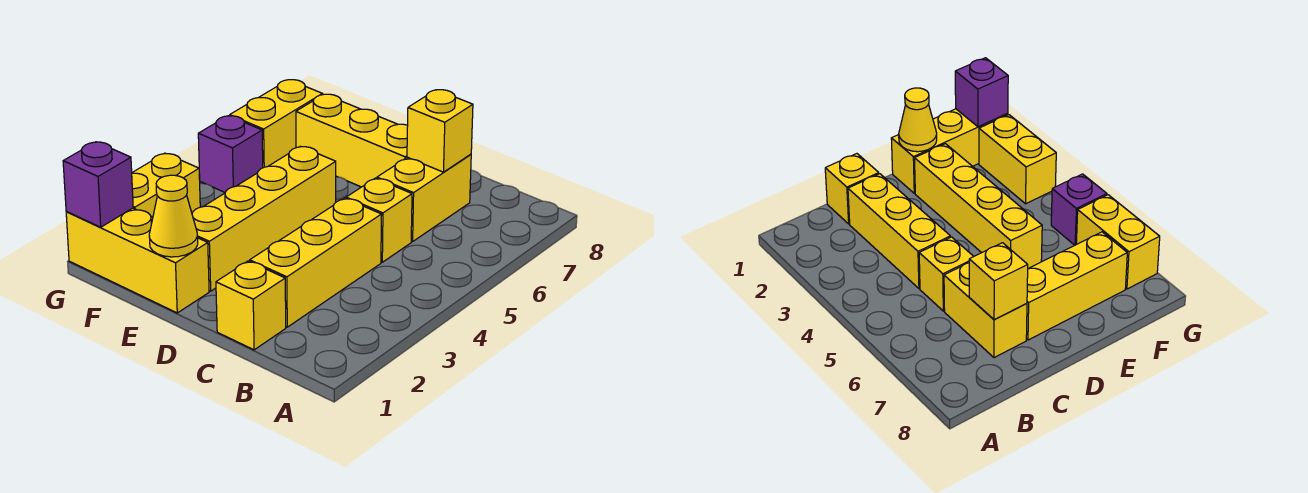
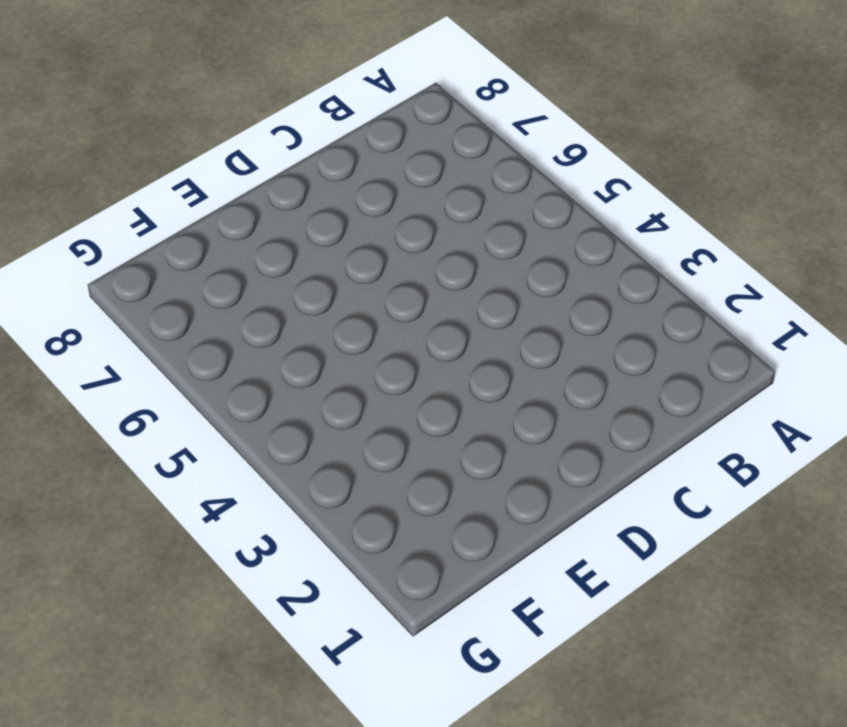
none -> yellow brick C1 level 1
none -> yellow brick C2:C4 level 1
none -> yellow brick C5 level 1

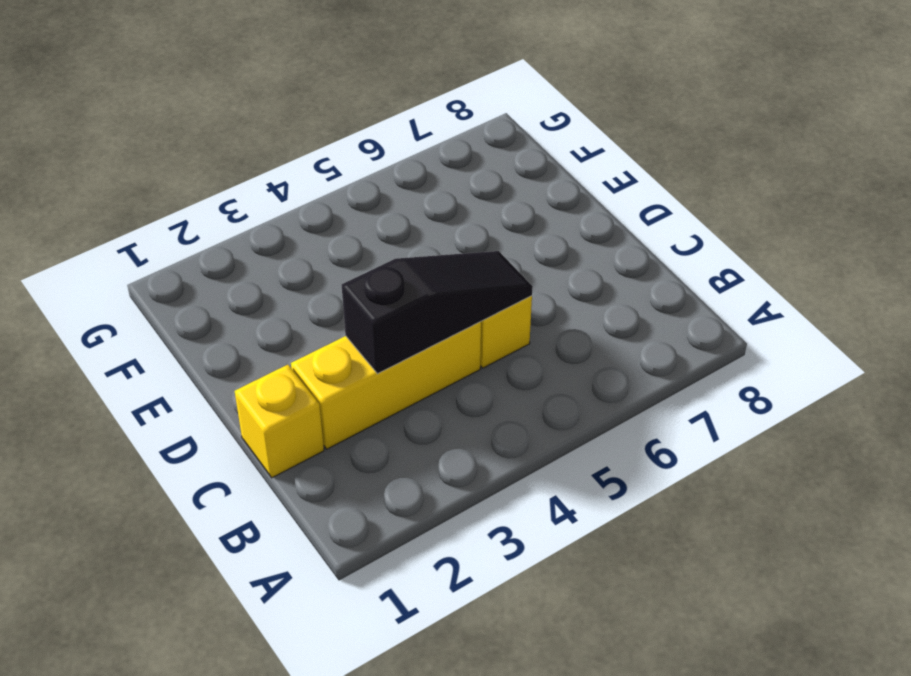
black slope C3:C5 level 2 top 3 -> none
none -> yellow brick C6:C7 level 1
none -> yellow brick D7:F7 level 1
none -> yellow brick E1:G1 level 1

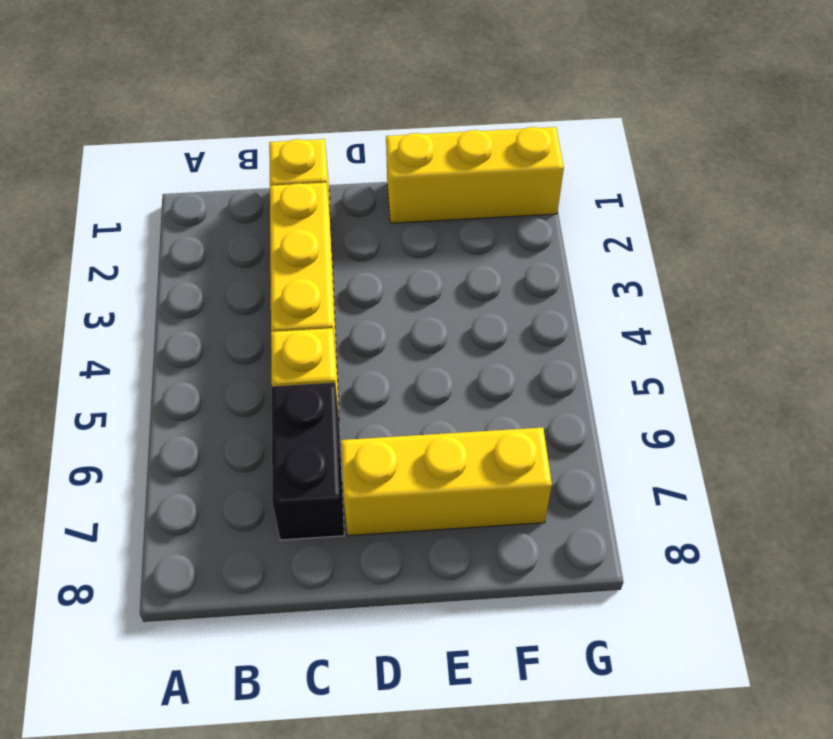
black brick C6:C7 level 1 -> yellow brick C6:C7 level 1
none -> yellow brick E2:E5 level 1
none -> yellow brick G2:G3 level 1
none -> purple brick G5 level 1

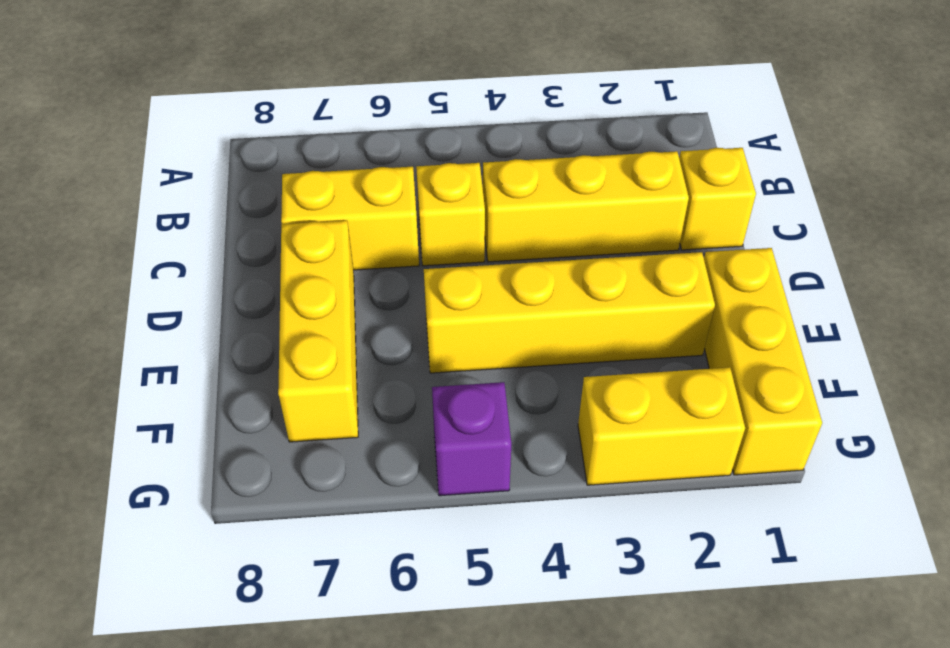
none -> yellow brick G6:G7 level 1
none -> yellow brick C7 level 2
none -> yellow cone E1 level 2

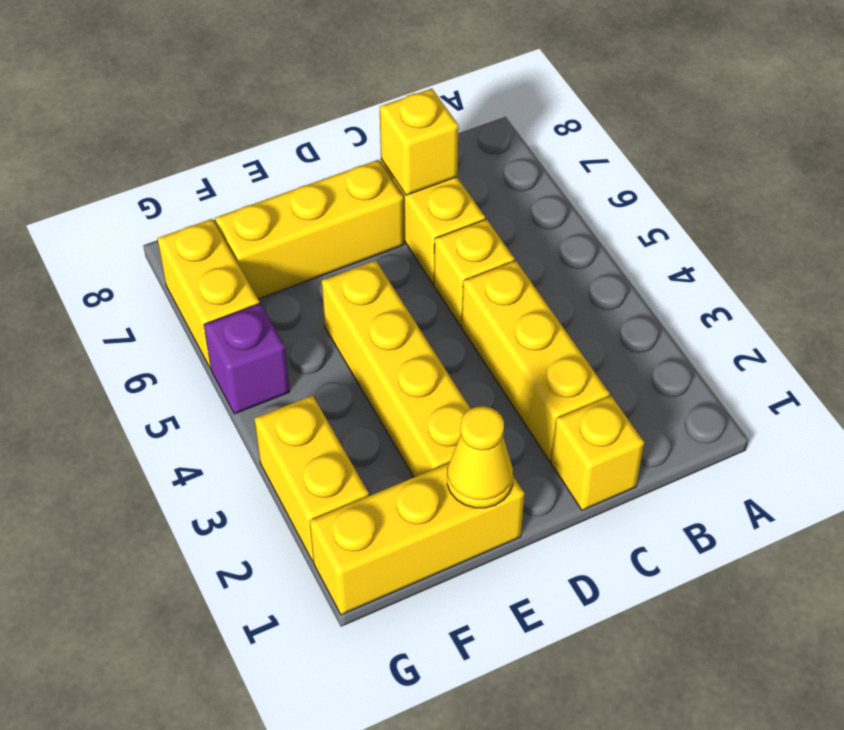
none -> purple brick G1 level 2

